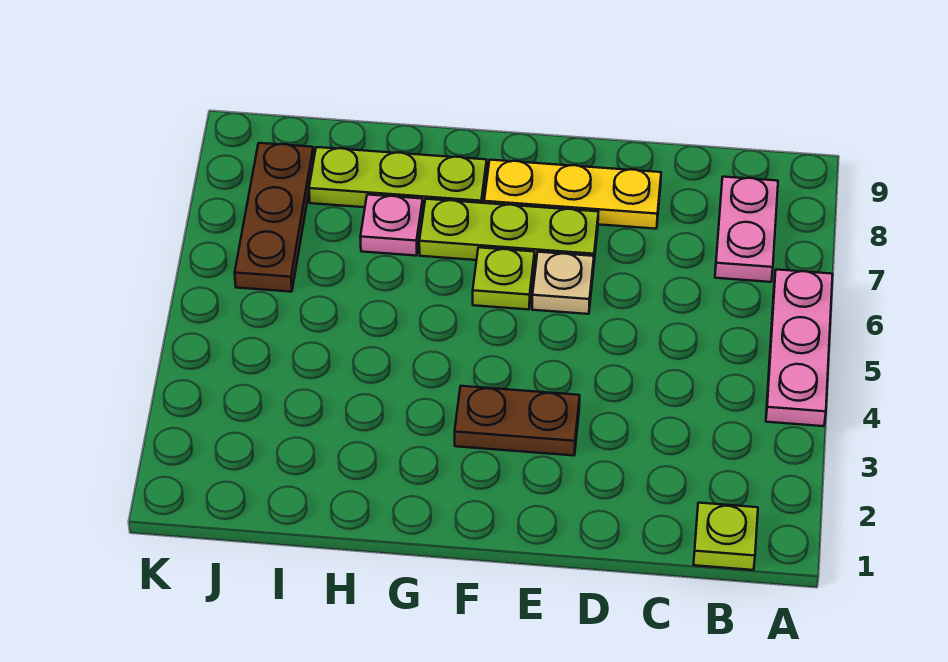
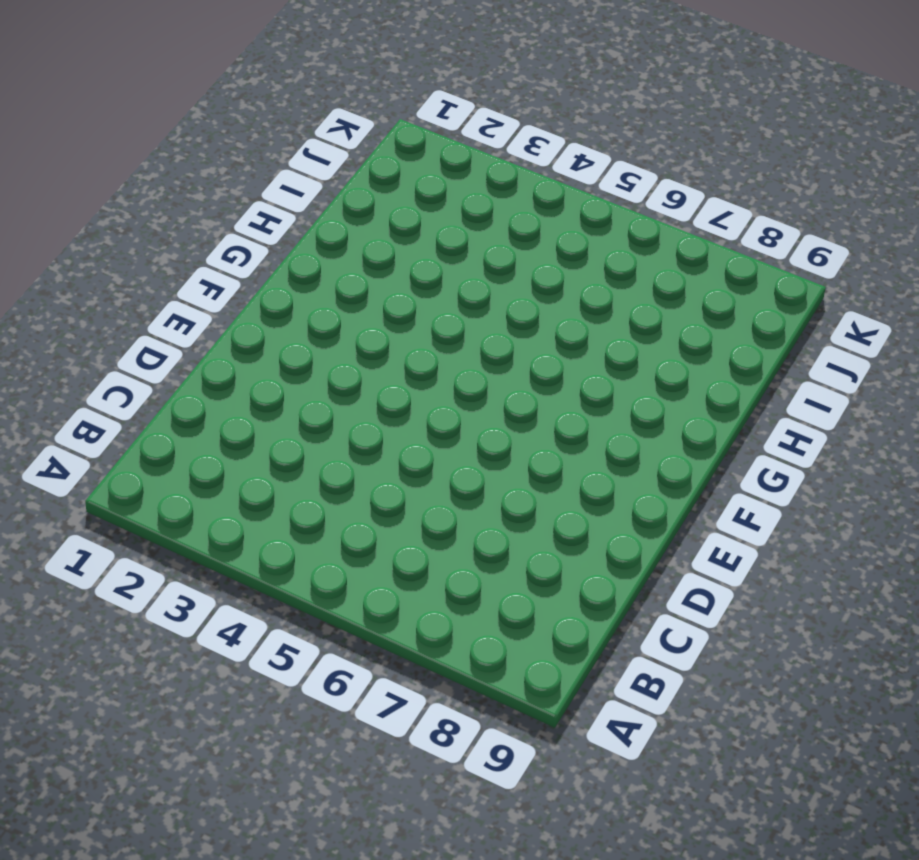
none -> pink plate A4:A6 level 1
none -> lime plate B1 level 1

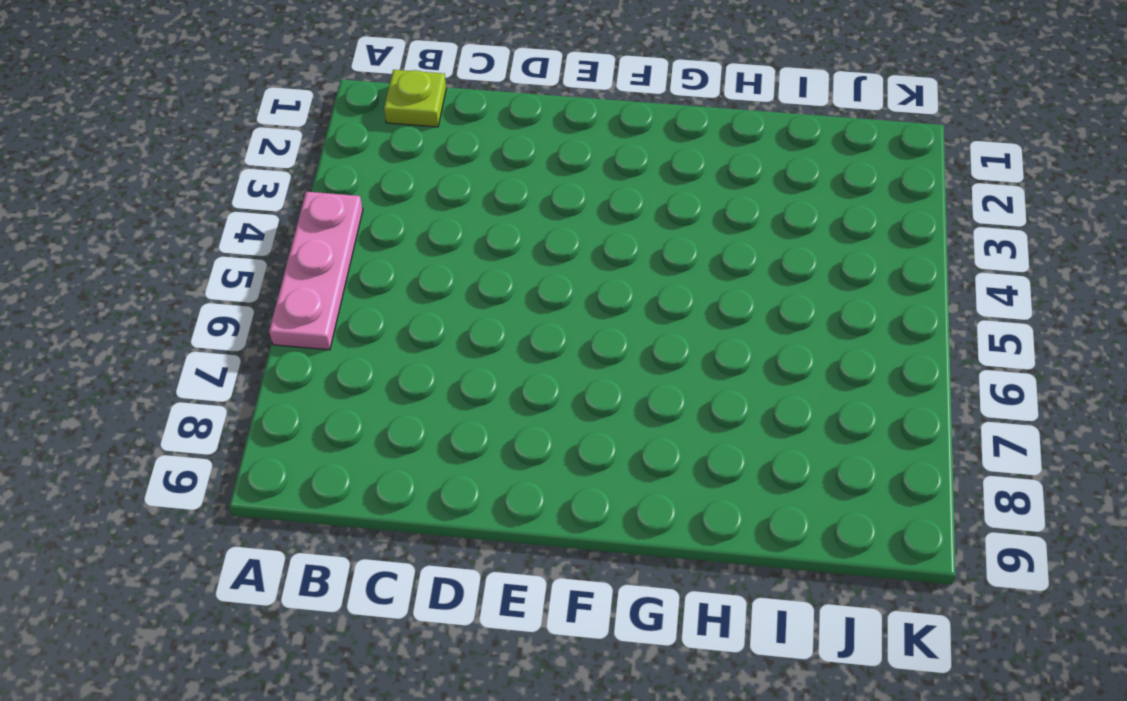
none -> pink plate B7:B8 level 1
none -> yellow plate D8:F8 level 1

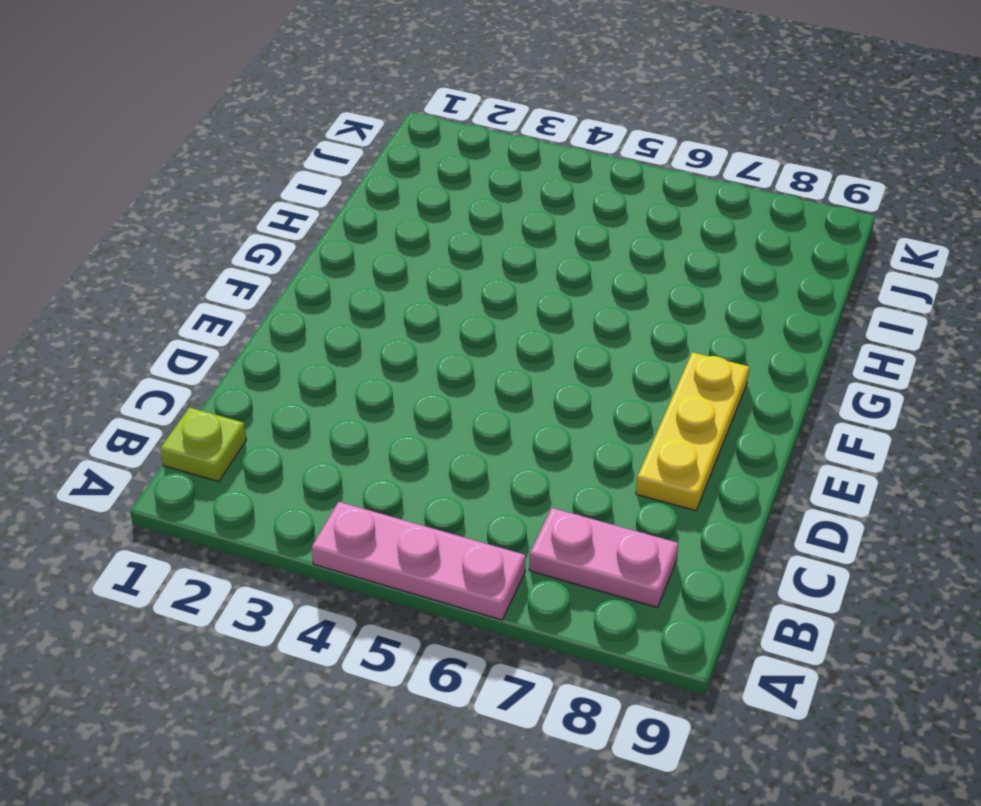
none -> brown plate E3:F3 level 1
none -> tan plate E6 level 1

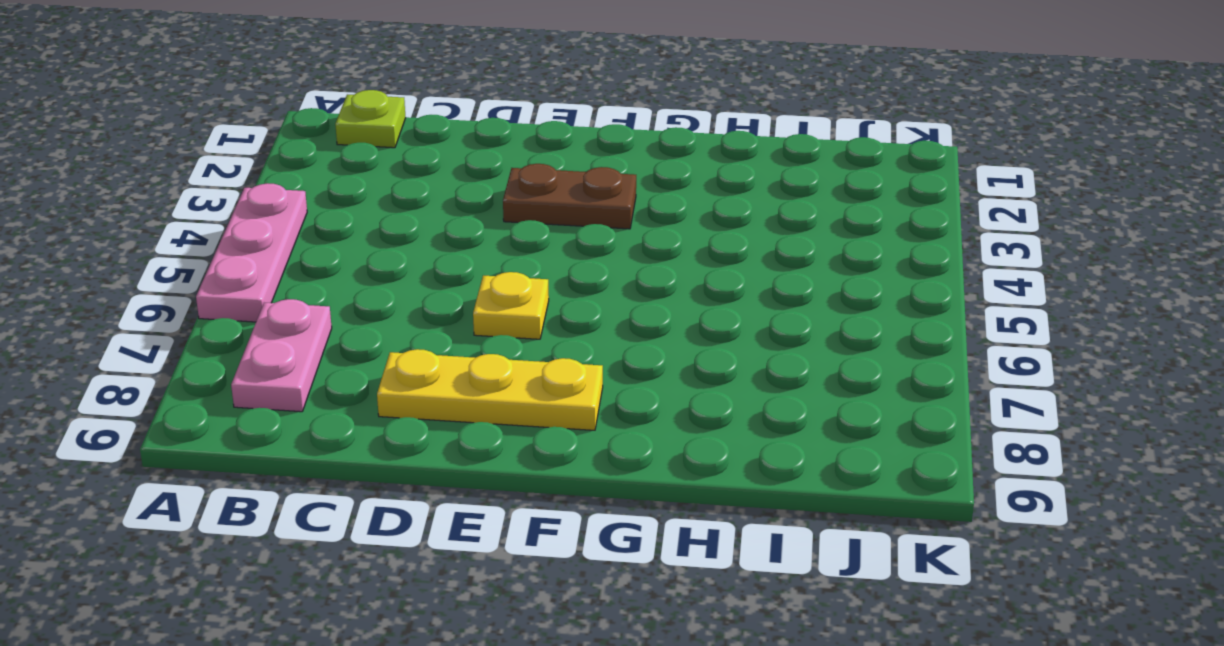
yellow plate E6 level 1 -> tan plate E6 level 1
none -> lime plate E7:G7 level 1
none -> lime plate F6 level 1

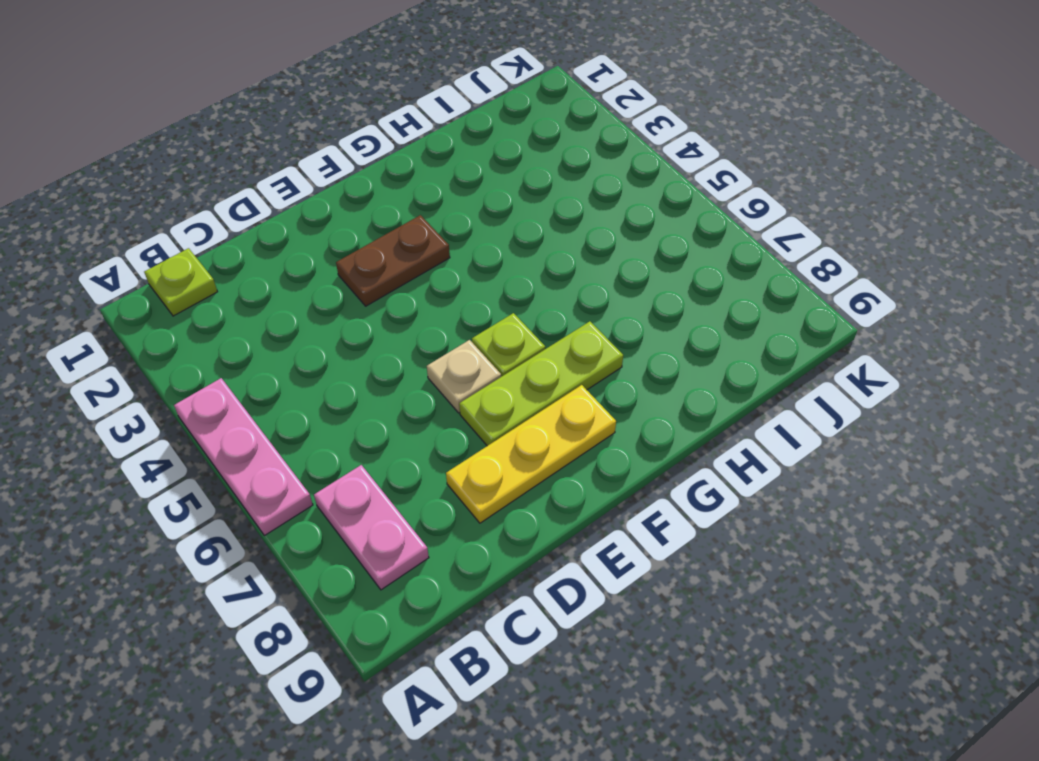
none -> lime plate G8:I8 level 1
none -> pink plate H7 level 1

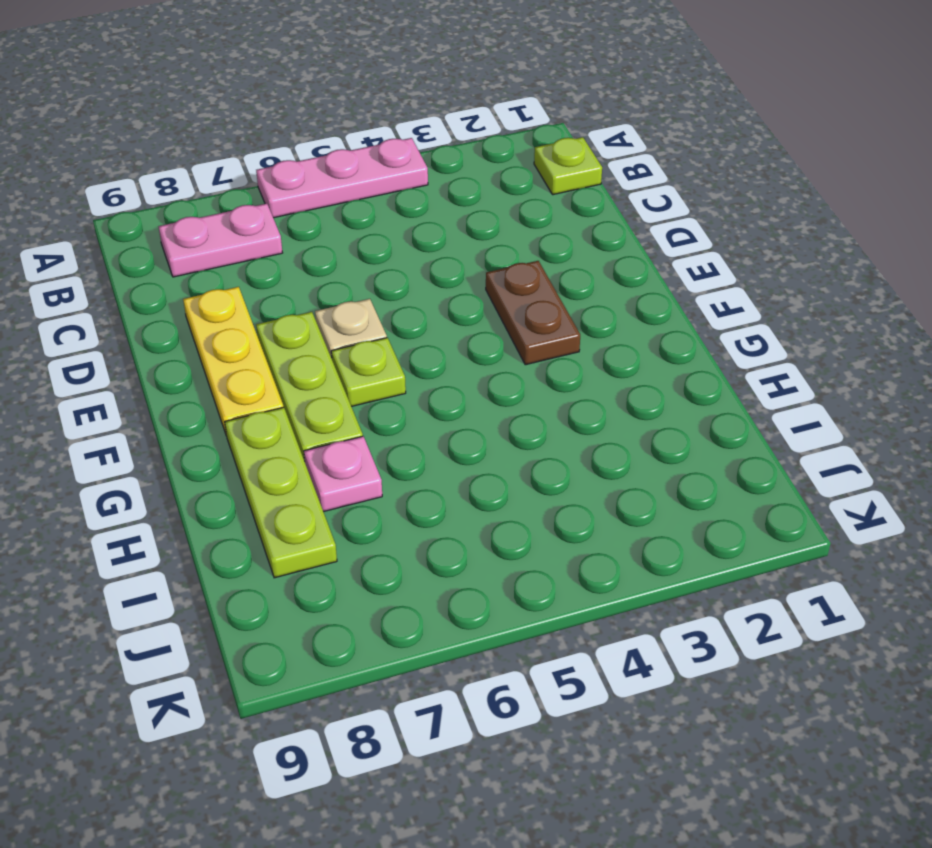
none -> brown plate J6:J8 level 1

